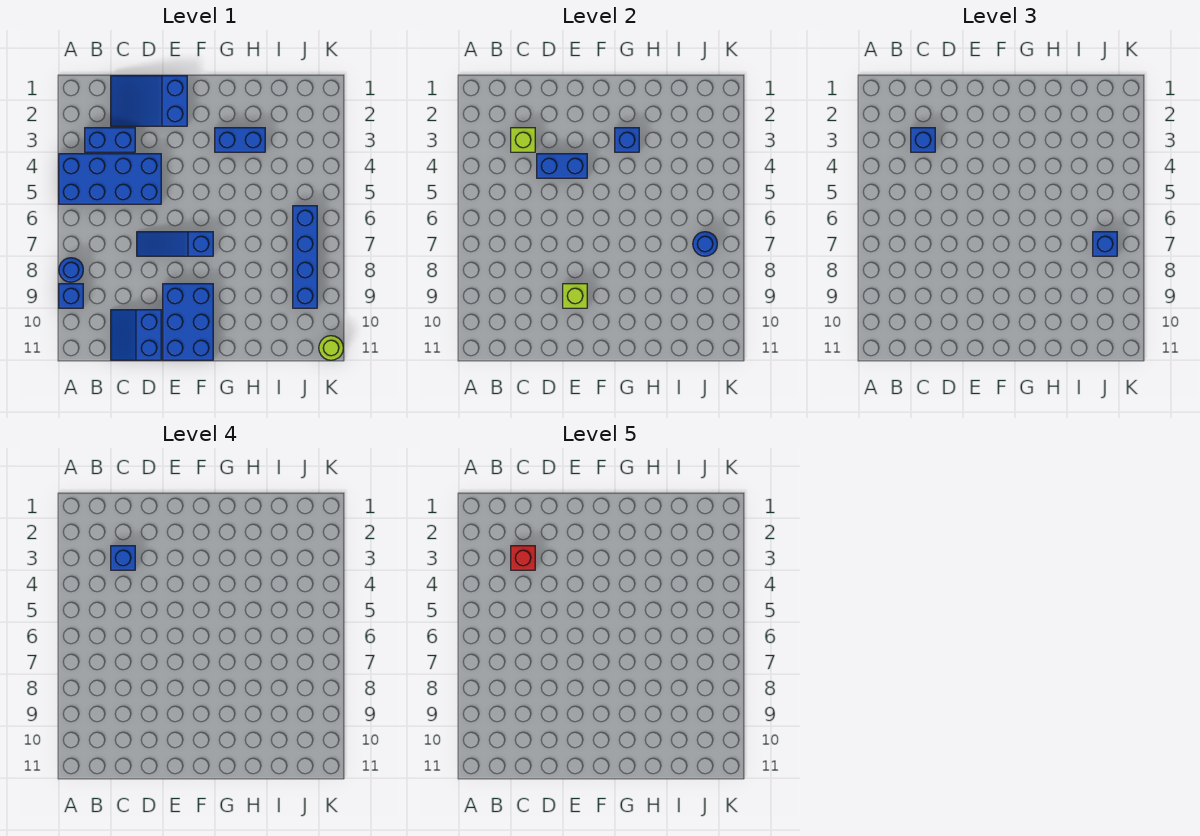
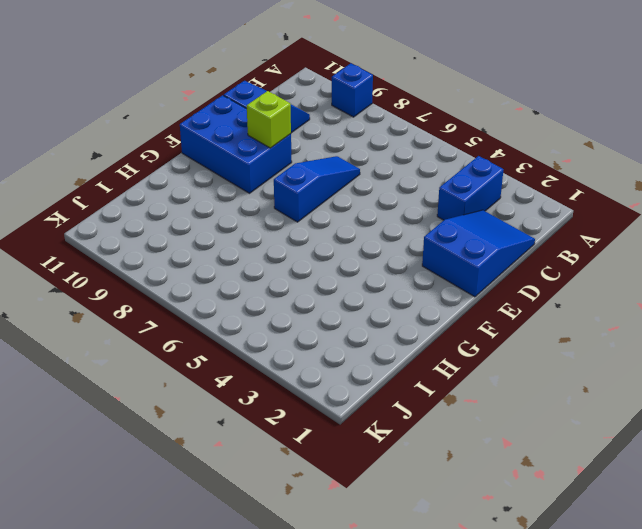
none -> blue brick A4:D5 level 1
none -> blue round brick A8 level 1
none -> blue brick G3:H3 level 1

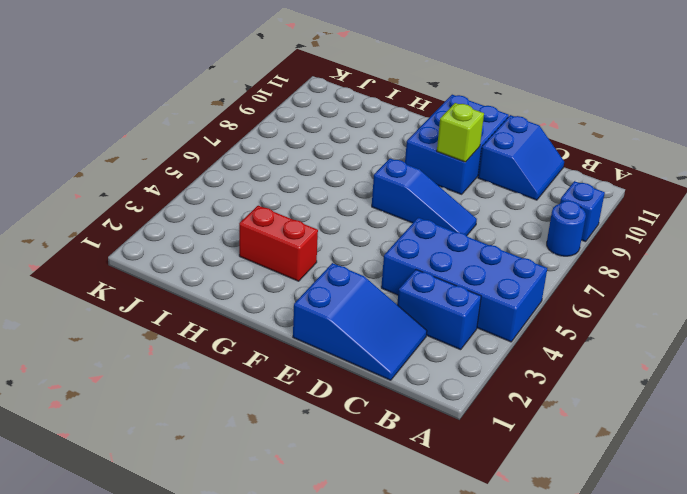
red brick G3:H3 level 1 -> blue brick G3:H3 level 1
none -> blue brick J6:J9 level 1
none -> lime round brick K11 level 1
none -> lime brick C3 level 2

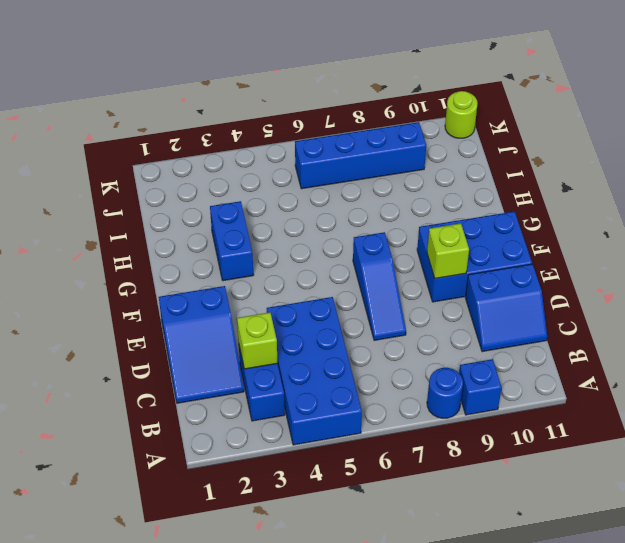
none -> blue brick D4:E4 level 2
none -> blue brick G3 level 2
none -> blue round brick J7 level 2

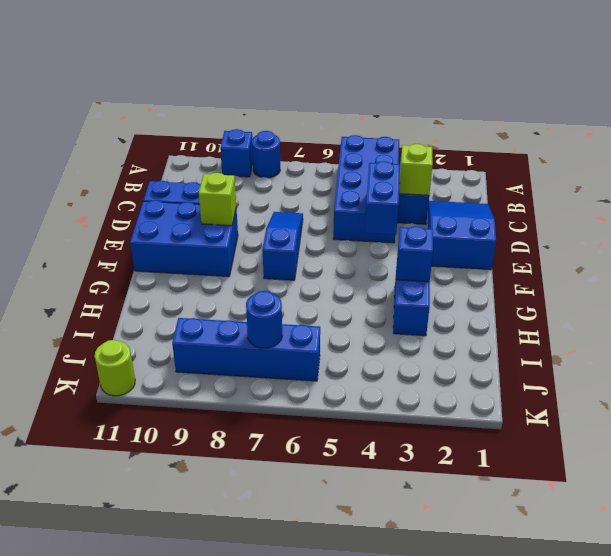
none -> blue brick C3 level 3
none -> blue brick J7 level 3
none -> blue brick C3 level 4

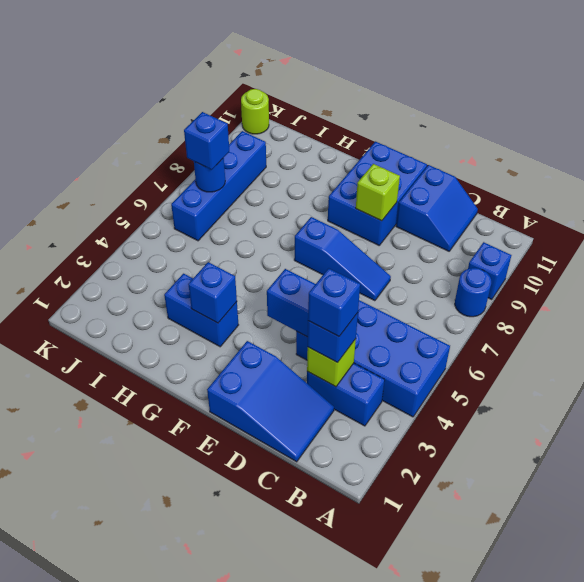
none -> red brick C3 level 5

